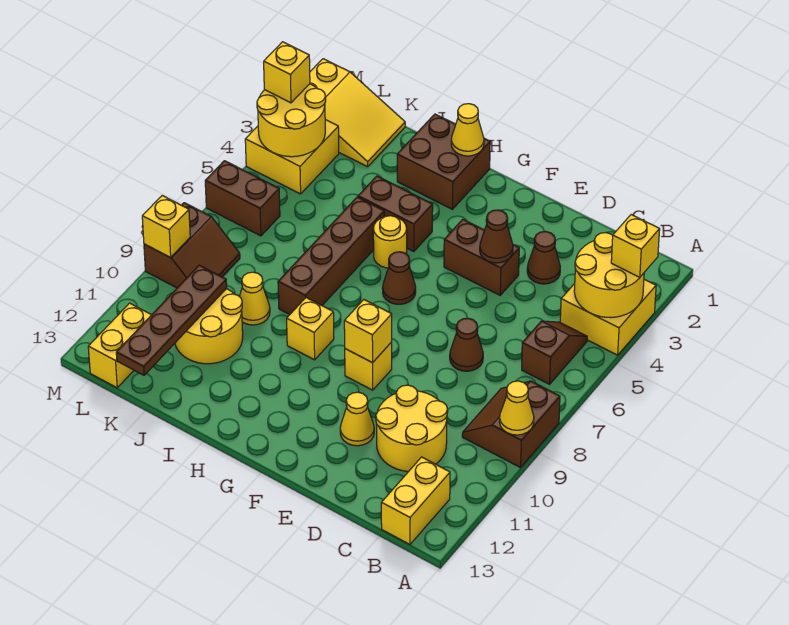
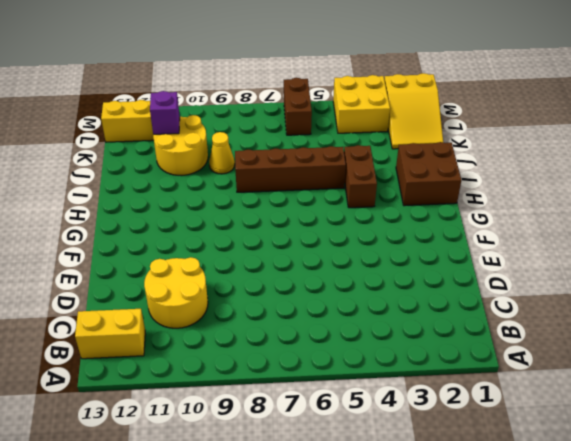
purple brick K11 level 2 -> brown plate K10:K13 level 2
none -> yellow brick A3:B4 level 1
none -> brown slope A8:B9 level 1 top A
none -> brown slope B5:B6 level 1 top 6
none -> brown cone D3 level 1

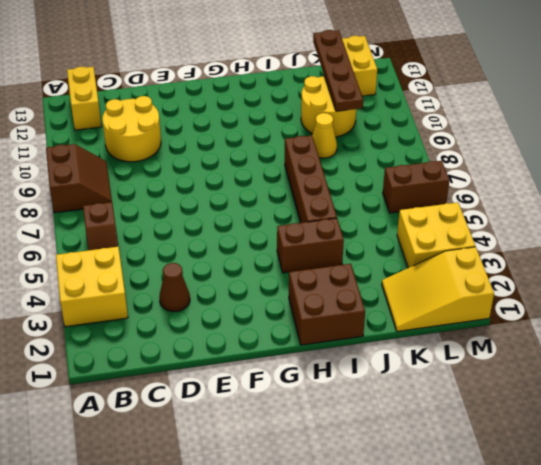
none -> brown cone D7 level 1
none -> brown brick E4:F4 level 1
none -> yellow cone E11 level 1
none -> yellow brick F9 level 1

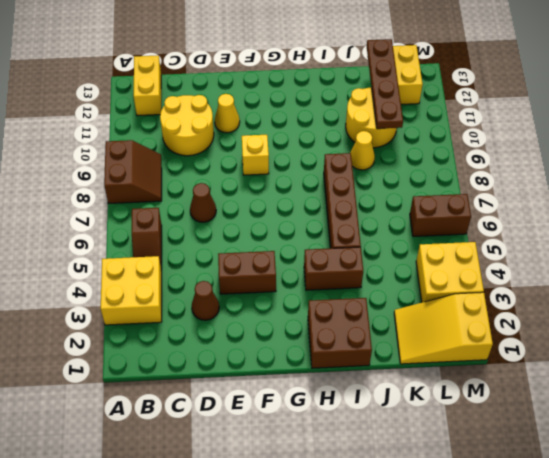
none -> brown cone G6 level 1
none -> yellow round brick H5 level 1
none -> yellow brick H9 level 1
none -> brown slope L8:M9 level 1 top M

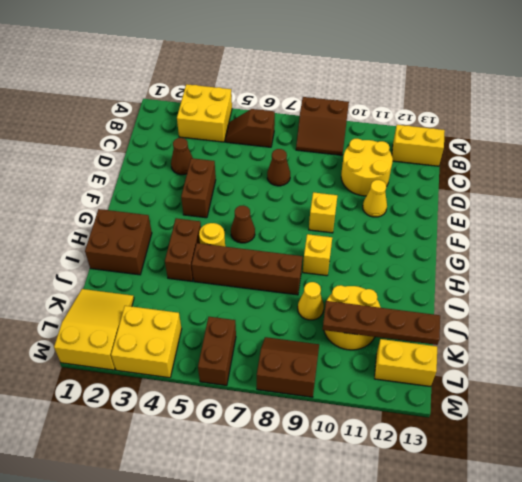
none -> yellow round brick A3:B4 level 2
none -> yellow cone A9 level 2
none -> brown cone E4 level 2
none -> yellow brick F9 level 2

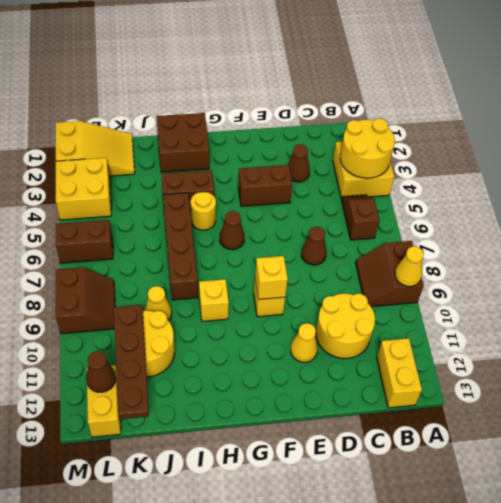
brown cone L12 level 2 -> brown cone E4 level 2
none -> yellow cone H1 level 2
none -> yellow round brick L3:M4 level 2
none -> yellow brick M9 level 2
none -> yellow brick A3 level 3

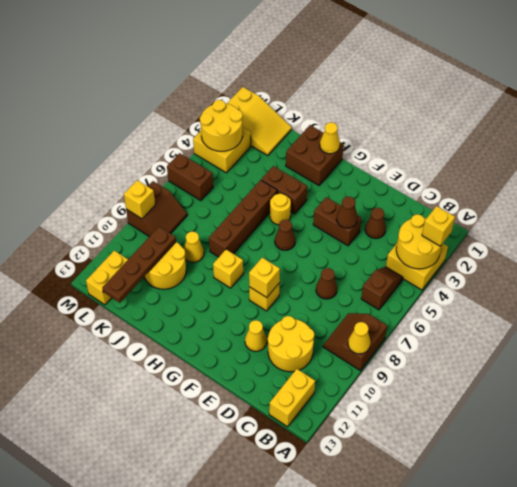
none -> yellow brick M3 level 3

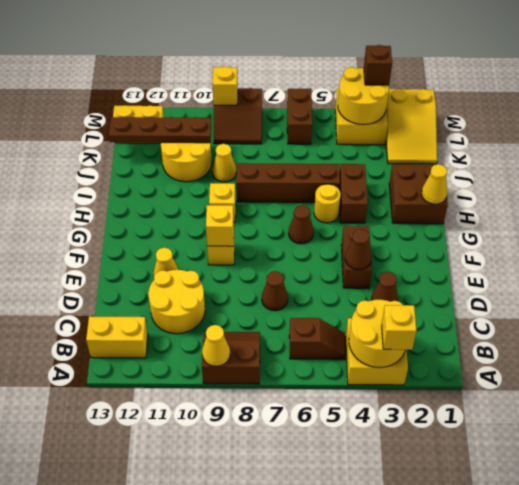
brown brick M3 level 3 -> yellow brick M3 level 3

